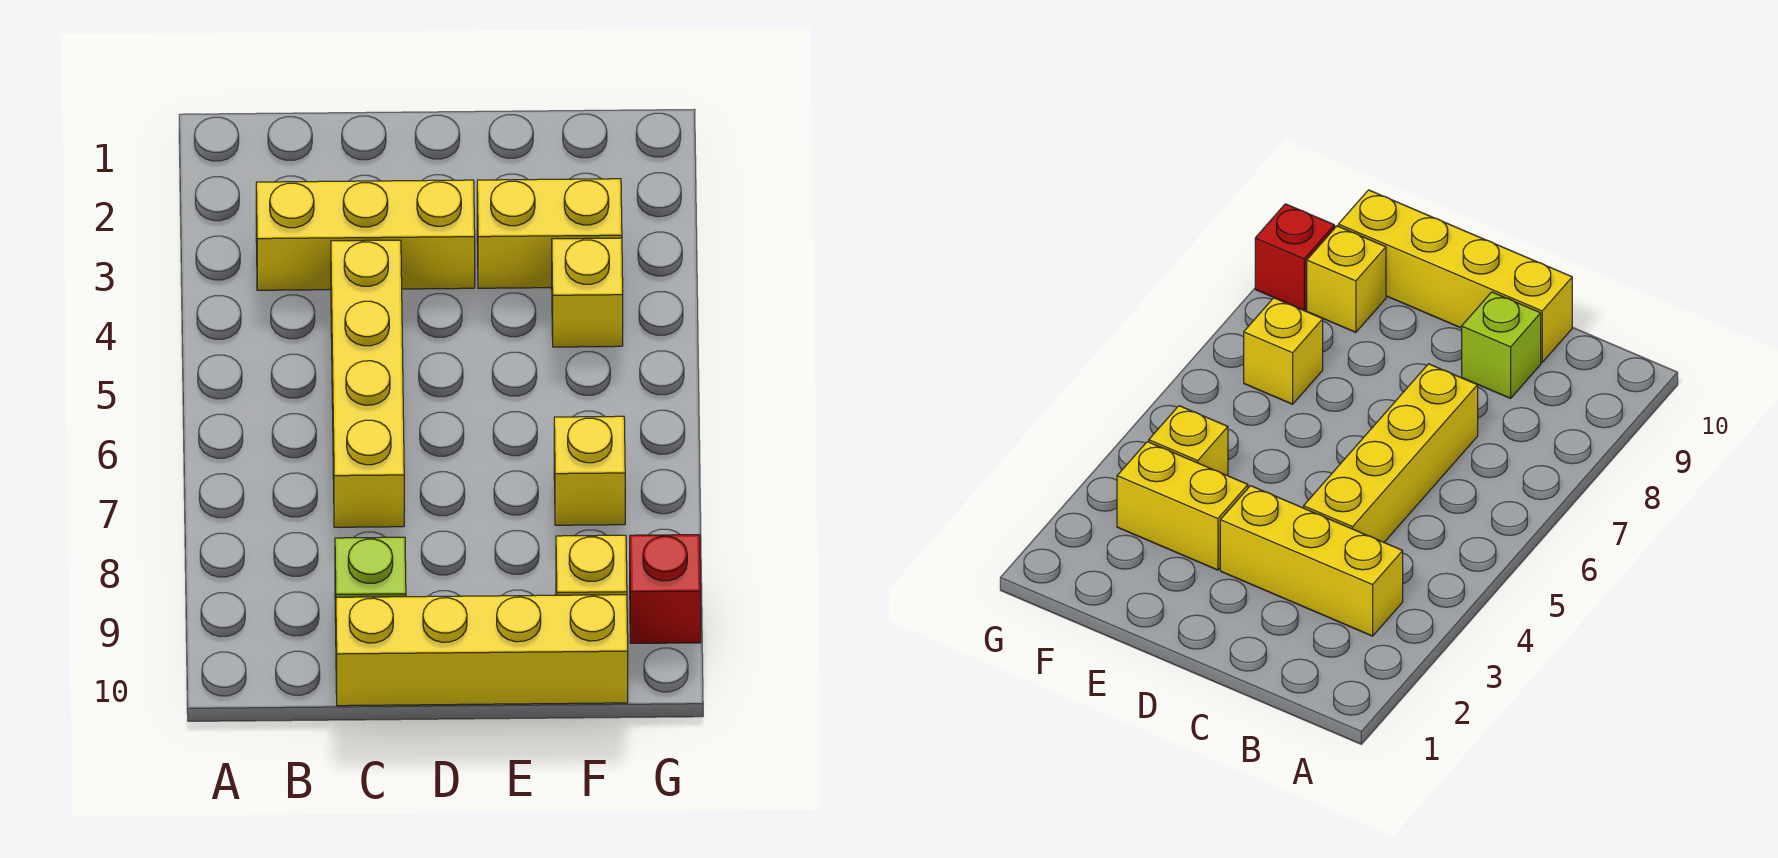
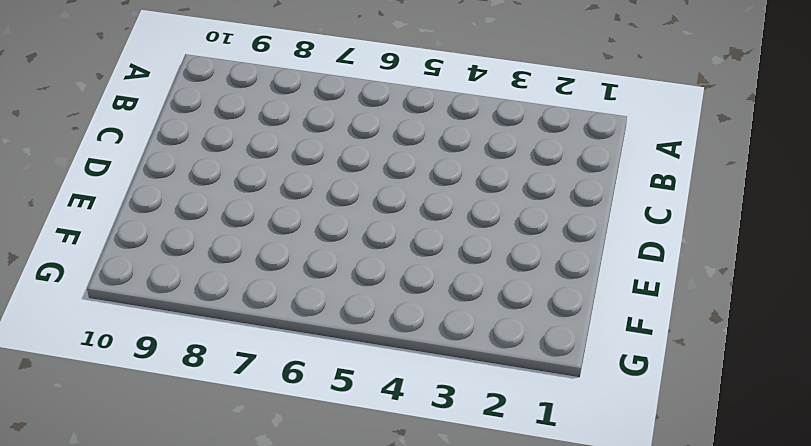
none -> yellow brick B3:D3 level 1
none -> yellow brick C4:C7 level 1

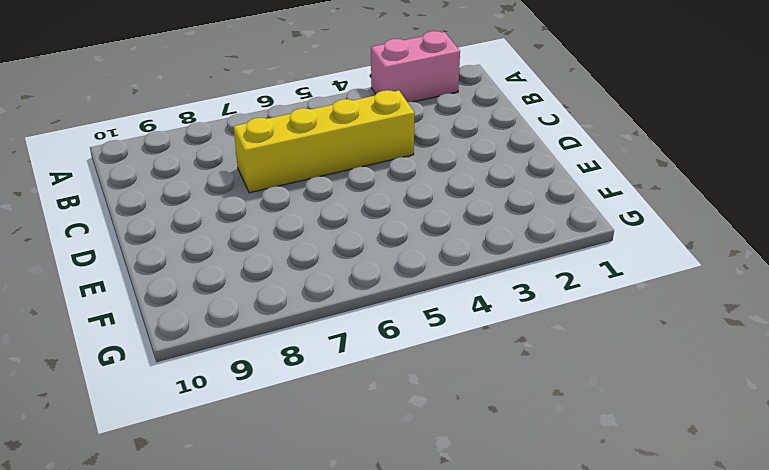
pink brick A2:A3 level 1 -> none
none -> yellow brick B3:D3 level 1
none -> lime brick C9 level 1

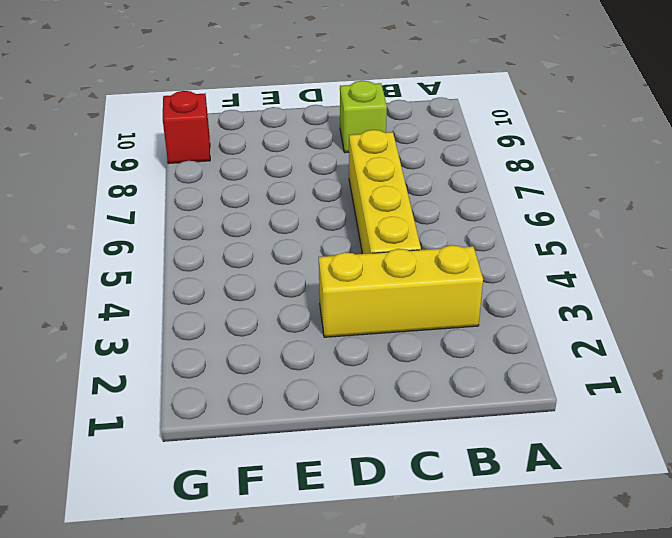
none -> yellow brick C10:F10 level 1
none -> yellow brick E3:F3 level 1

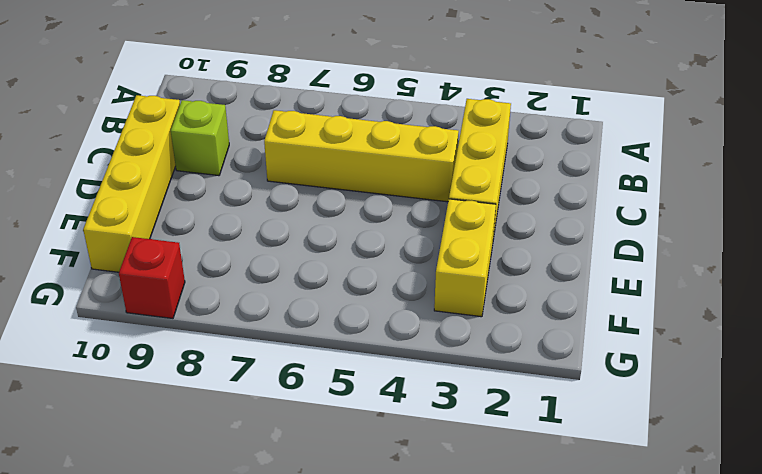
none -> yellow brick F4 level 1
none -> yellow brick F7 level 1

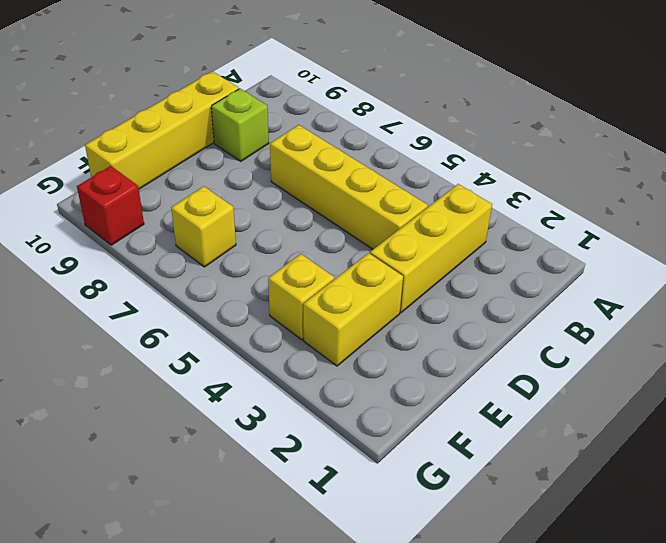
none -> yellow brick F9 level 1

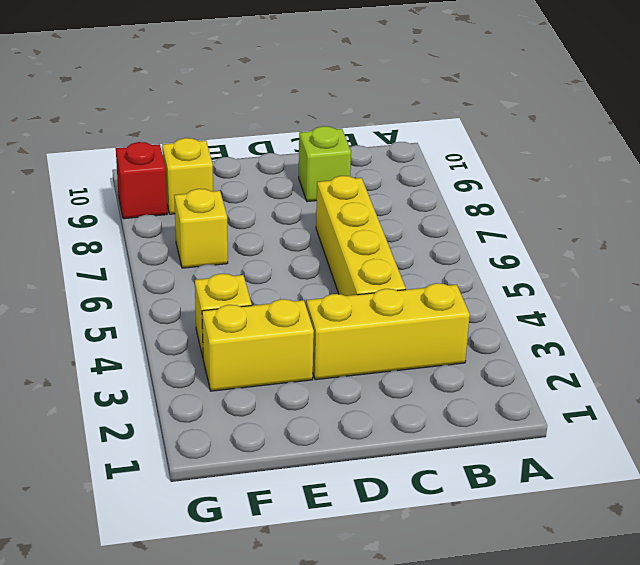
none -> yellow brick C10:F10 level 1

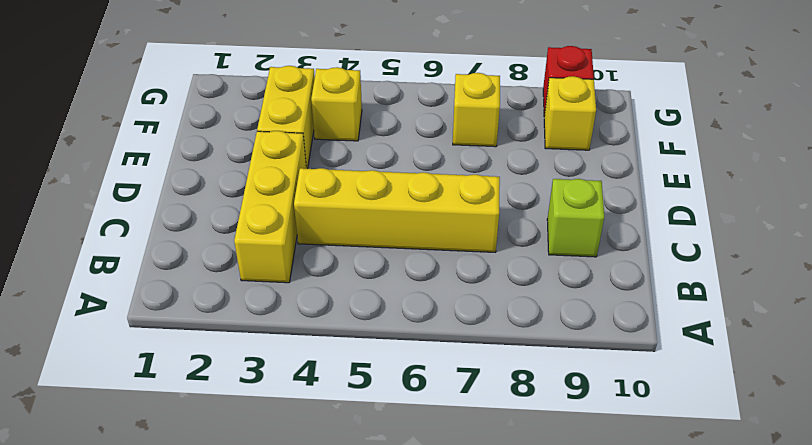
none -> yellow brick C10:F10 level 1

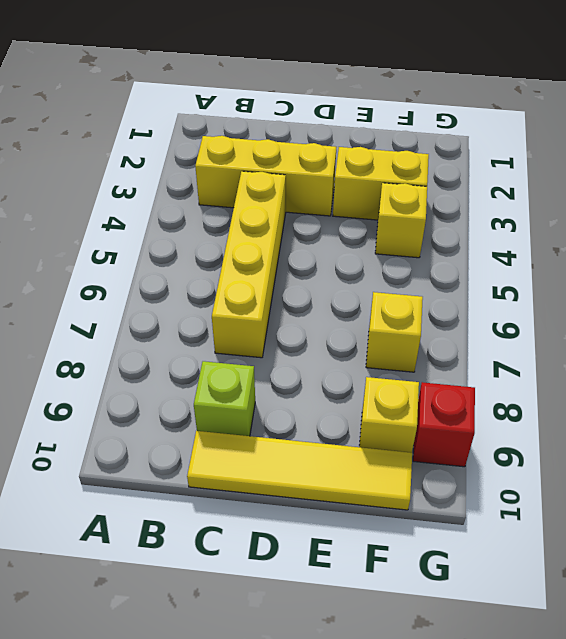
yellow tile C10:F10 level 1 -> yellow brick C10:F10 level 1

